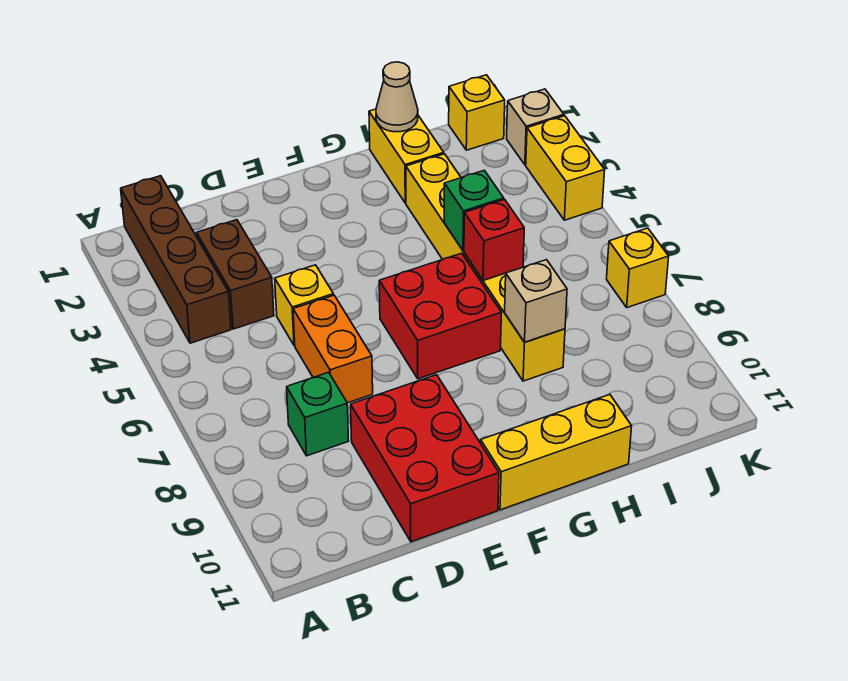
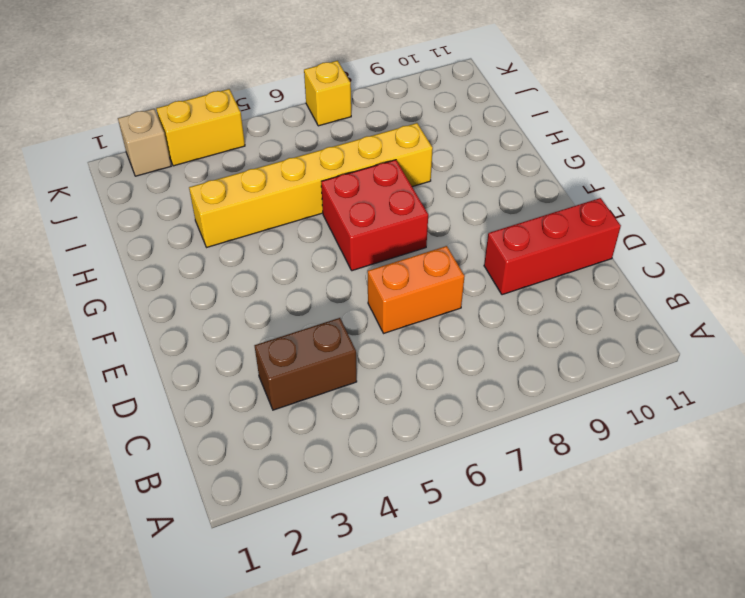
red brick D9:D11 level 1 -> red brick D9:E11 level 1
none -> brown brick B1:B4 level 1
none -> green brick C8 level 1
none -> yellow brick D5 level 1

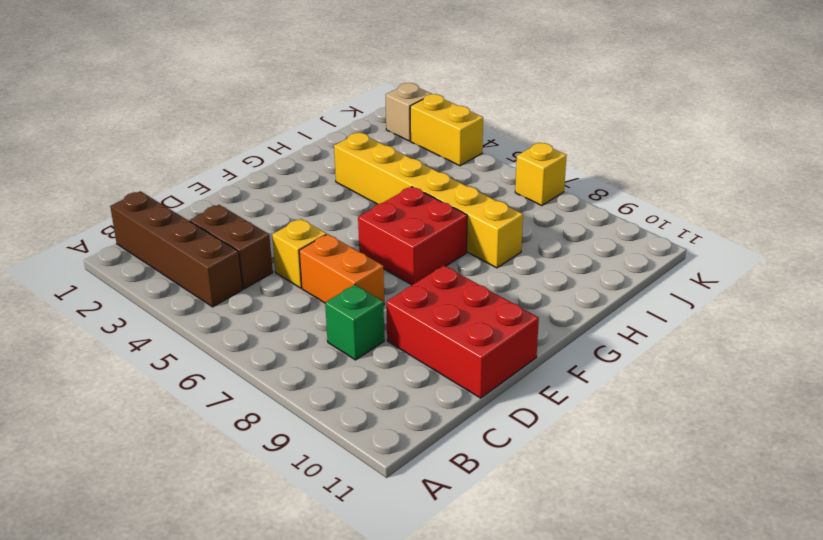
none -> yellow brick F11:H11 level 1
none -> yellow brick H1:H2 level 1
none -> yellow brick J1 level 1

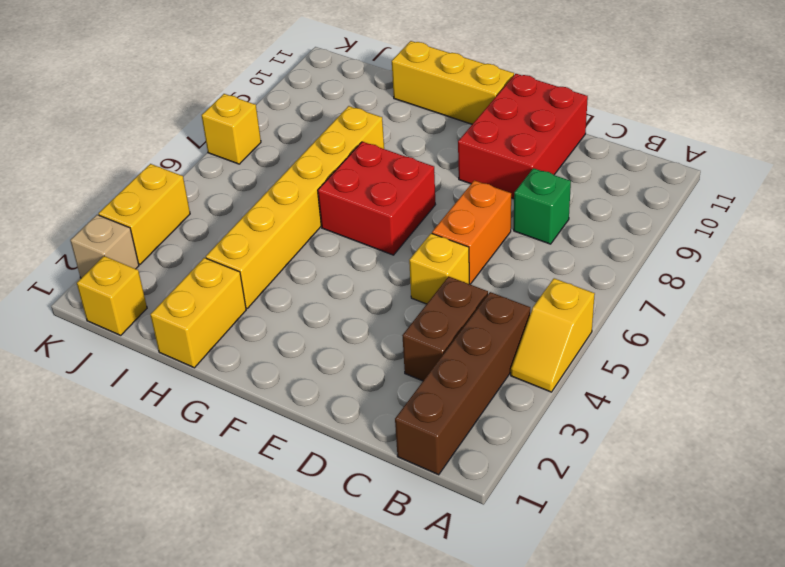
yellow slope A4:A5 level 1 top 5 -> none
none -> tan cone H1 level 2
none -> green brick H5 level 2
none -> red brick H6 level 2

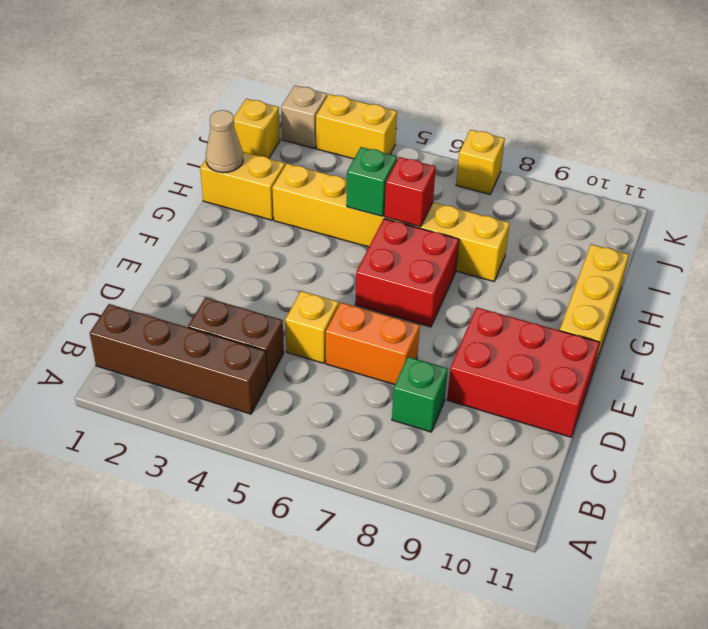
none -> tan brick H8 level 2

